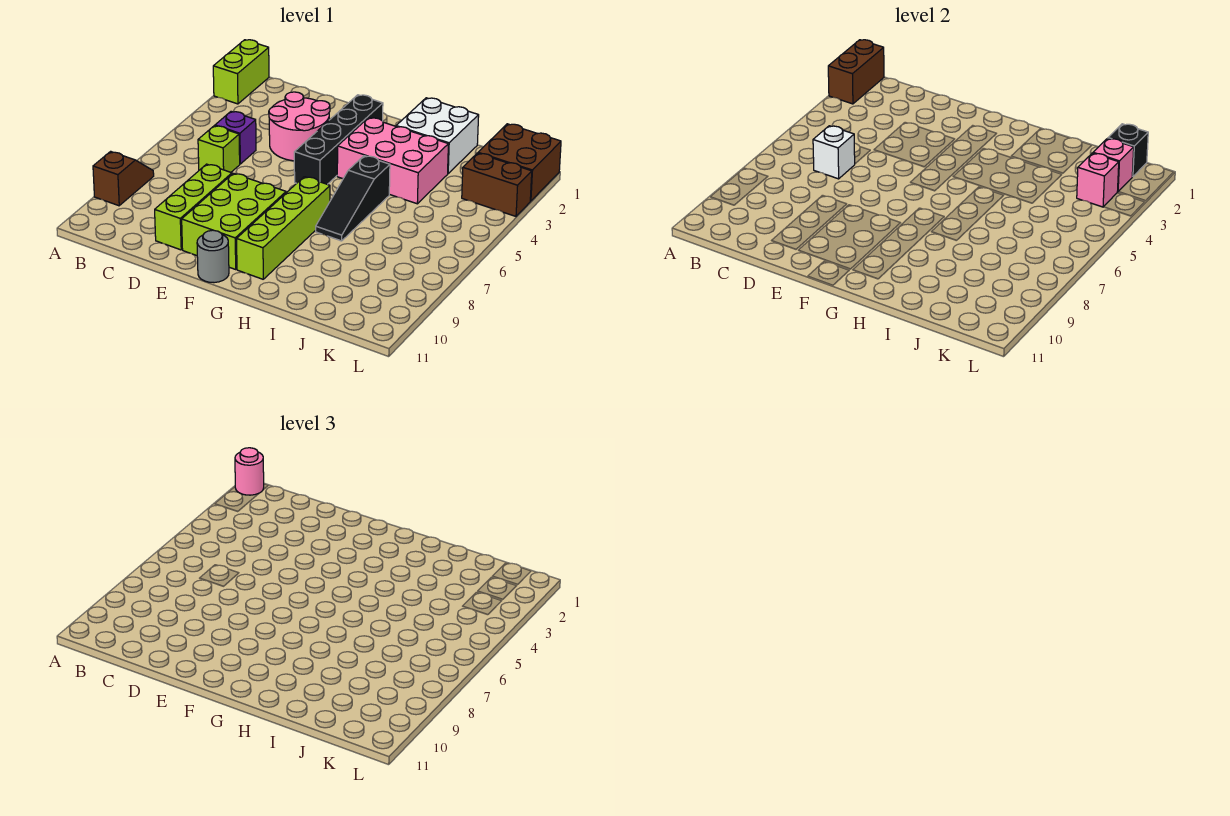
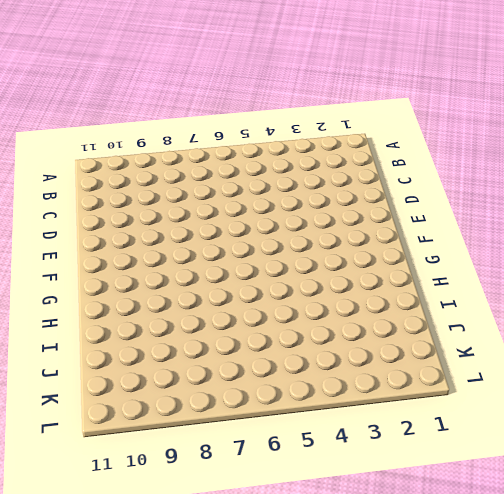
none -> lime brick A1:A2 level 1
none -> brown slope A8:A9 level 1 top 9
none -> purple brick C5 level 1

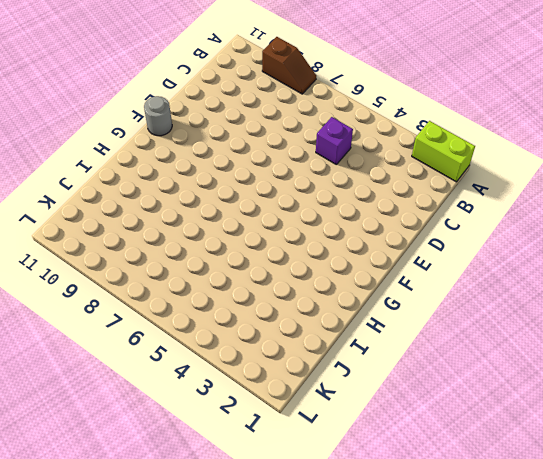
none -> lime brick C6 level 1
none -> pink round brick D3:E4 level 1
none -> lime brick D8:D10 level 1

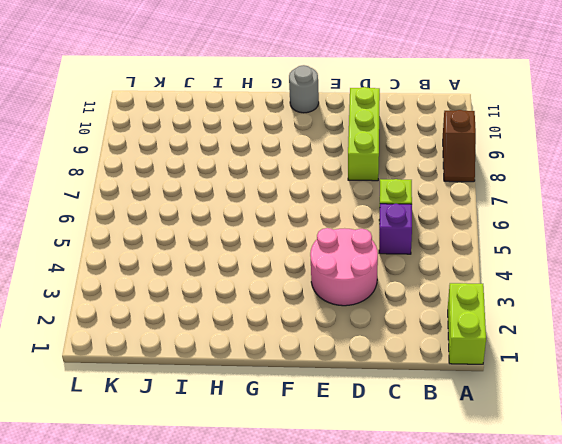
none -> lime brick E8:F10 level 1
none -> black brick F2:F5 level 1
none -> pink brick G3:I4 level 1

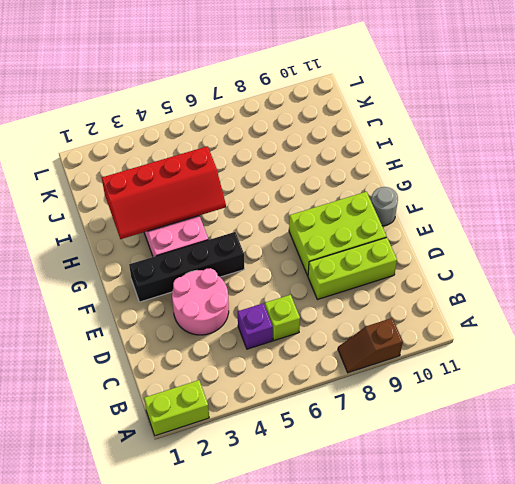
red slope H2:I5 level 2 top I -> none
none -> lime brick G7:G10 level 1
none -> white brick H1:I2 level 1
none -> black slope H5:H7 level 1 top 5

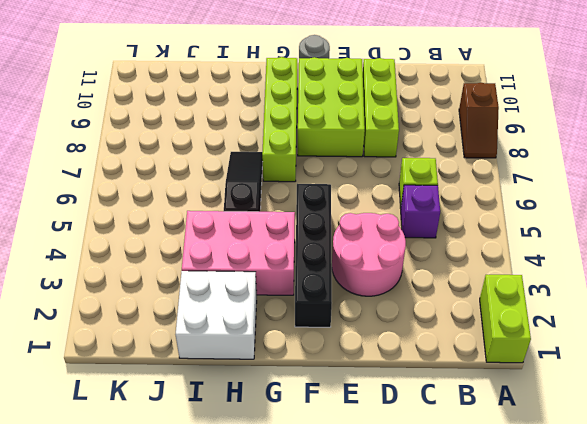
none -> brown brick K1:L2 level 1
none -> brown brick K3:L3 level 1
none -> brown brick A1:A2 level 2

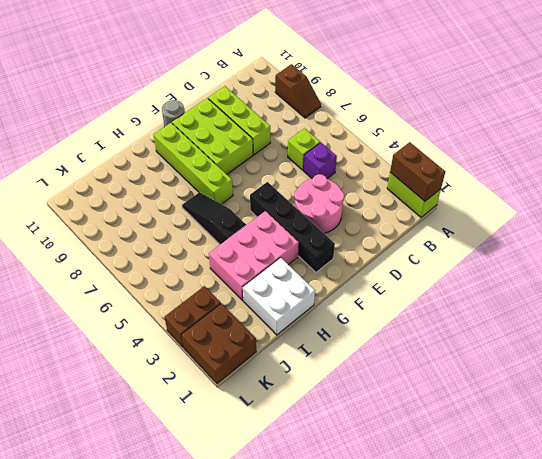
none -> white brick C6 level 2
none -> black brick K1 level 2
none -> pink brick K2 level 2

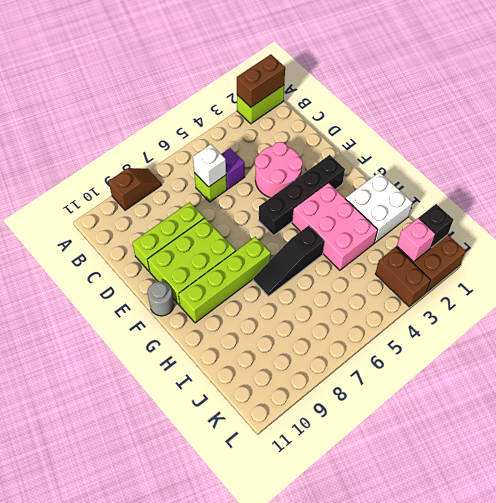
none -> pink brick K3 level 2
none -> pink round brick A1 level 3

